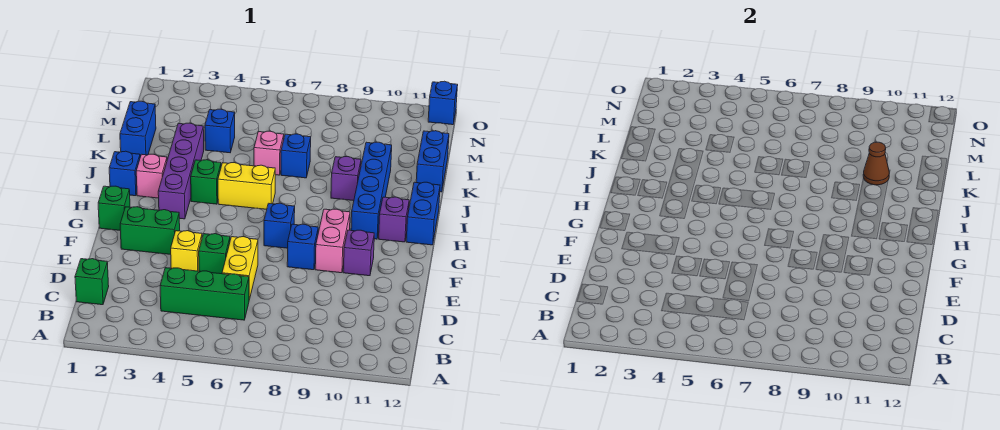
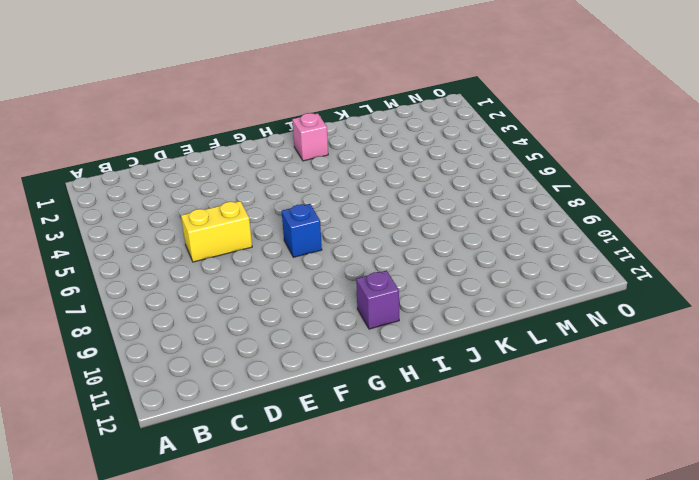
none -> green brick C1 level 1
none -> green brick C4:C6 level 1
none -> yellow brick E4 level 1

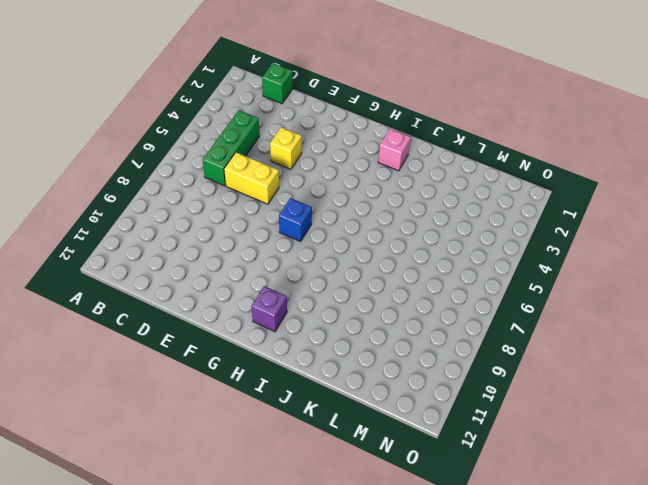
none -> green brick E5 level 1
none -> green brick F2:F3 level 1
none -> blue brick F8 level 1

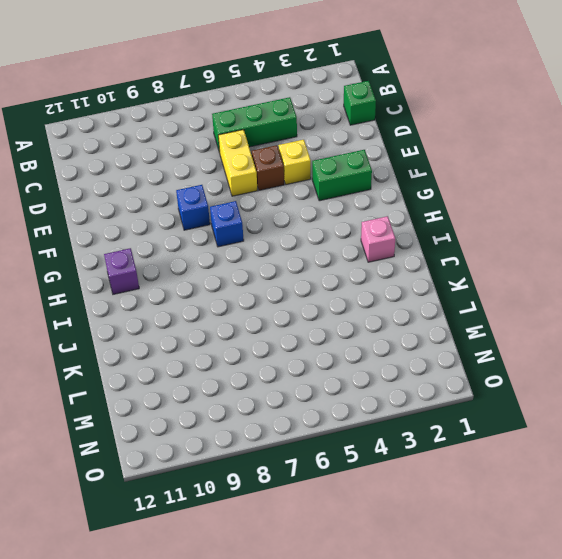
brown brick E5 level 1 -> green brick E5 level 1
none -> pink brick F9:G9 level 1
none -> purple brick F10 level 1
none -> green brick G1 level 1

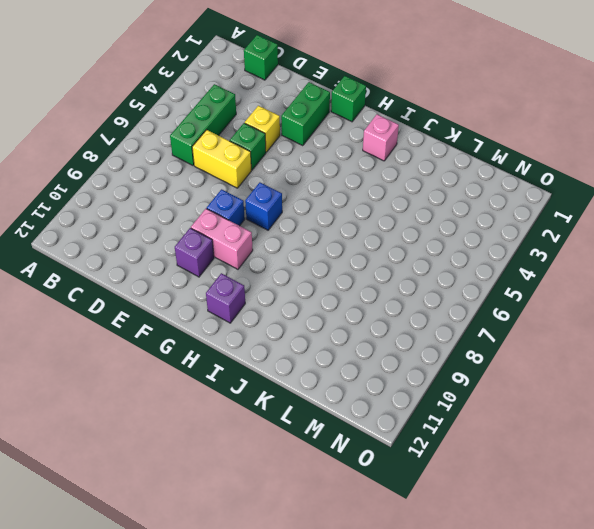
none -> purple brick H3:K3 level 1
none -> blue brick H10:K10 level 1
none -> blue brick H12:I12 level 1

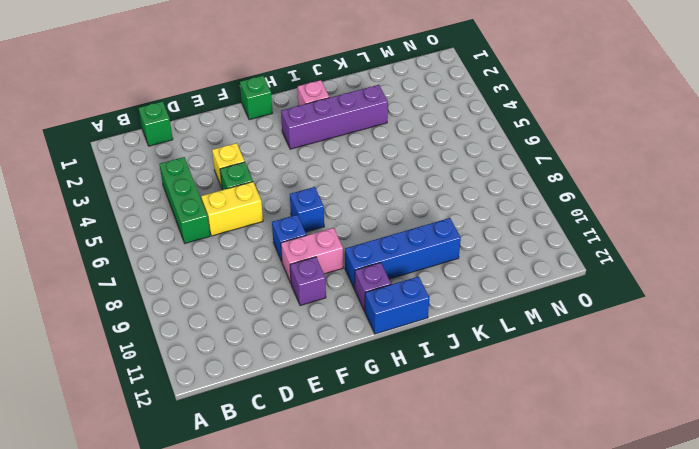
none -> green brick F2:F3 level 1
none -> blue brick I1 level 1
none -> green brick I4 level 1

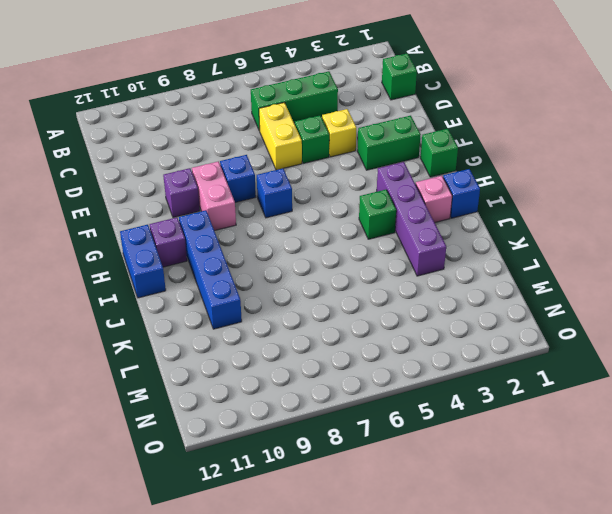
none -> yellow brick I5:I6 level 1
none -> purple brick J9 level 1
none -> blue brick K1:L1 level 1

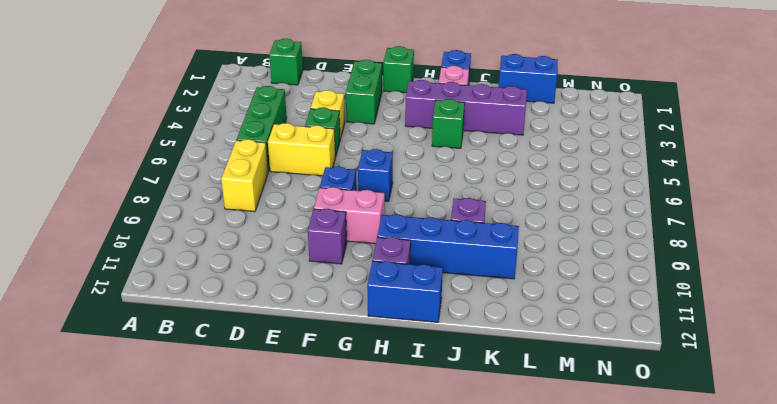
yellow brick C7:C8 level 1 -> yellow brick I5:I6 level 1
none -> pink brick K6 level 1
none -> blue brick K7 level 1
none -> blue brick K12:L12 level 1

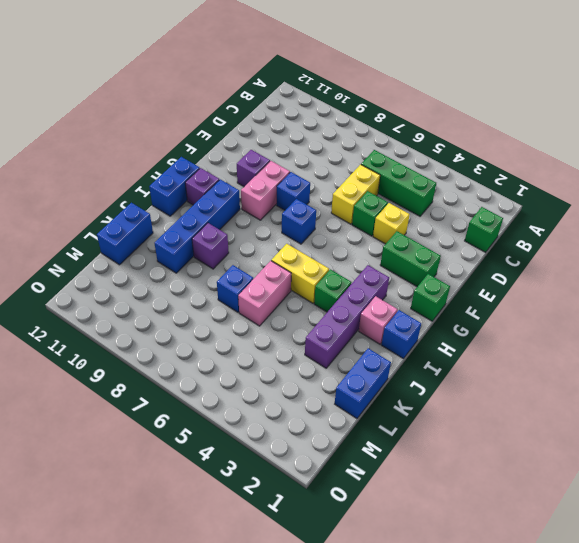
pink brick J6:K6 level 1 -> pink brick K6 level 1
none -> blue brick L4 level 1
none -> blue brick O12 level 1
none -> brown cone K10 level 2

